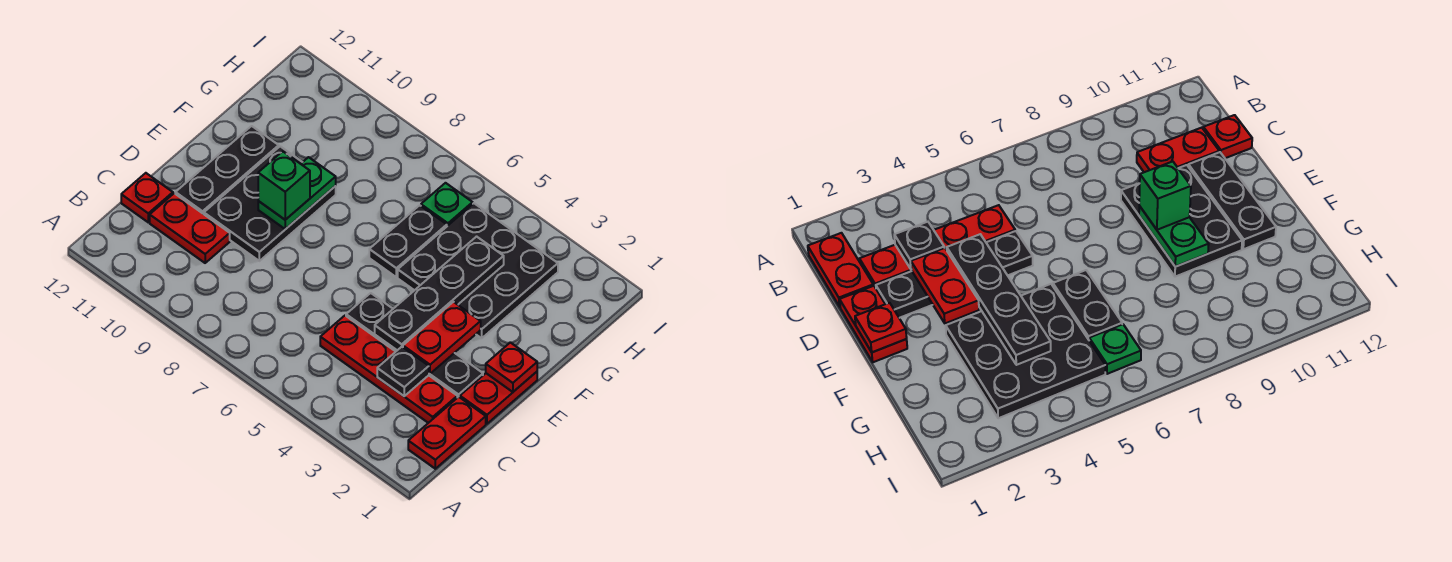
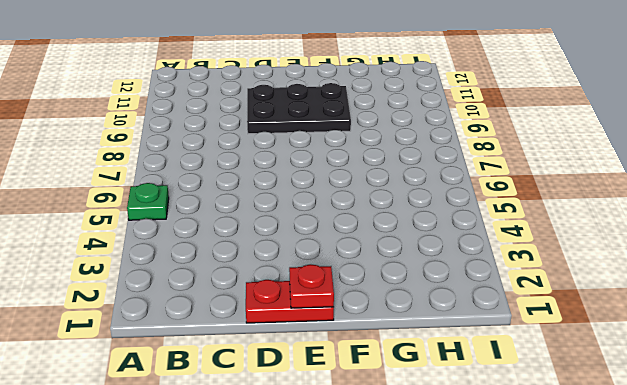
green plate A5 level 1 -> green plate H6 level 1
none -> red plate B1:C1 level 1
none -> red plate C2:C5 level 1
none -> red plate C10:C11 level 1

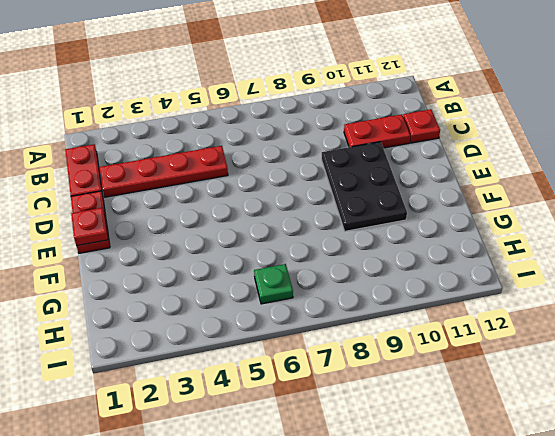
none -> black plate D2:D5 level 1
none -> black plate D11:F11 level 1
none -> black plate F3:H5 level 1

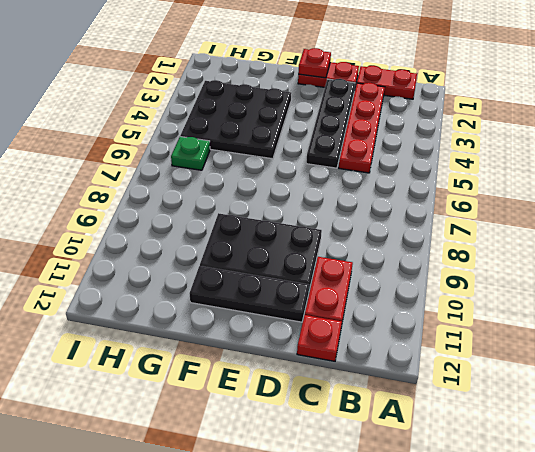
none -> black plate F6:G6 level 1
none -> black plate C3 level 2
none -> red plate D3:E3 level 2

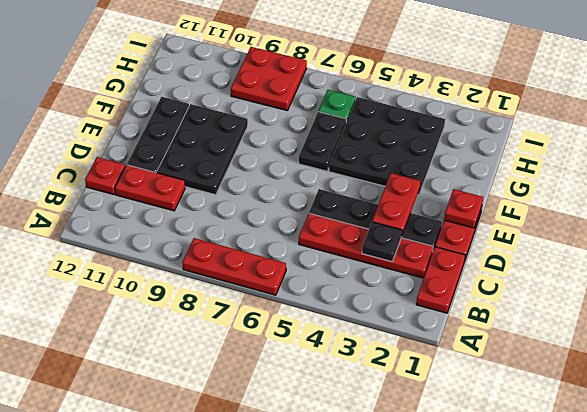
red plate A6:A8 level 1 -> none
red plate H8:I9 level 1 -> none
none -> black plate D4:G4 level 2
none -> green plate E9:F9 level 2
none -> green brick E9 level 3

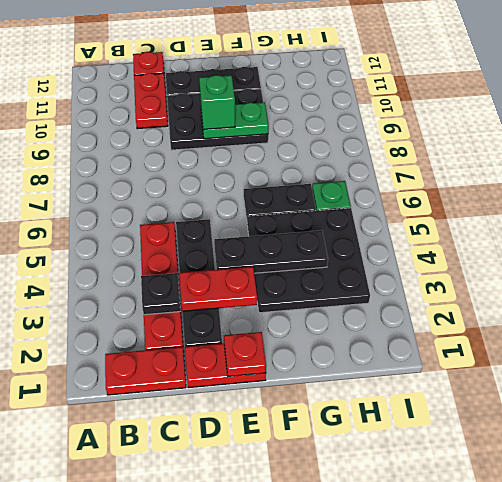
black plate E4:G4 level 2 -> black plate D4:G4 level 2

